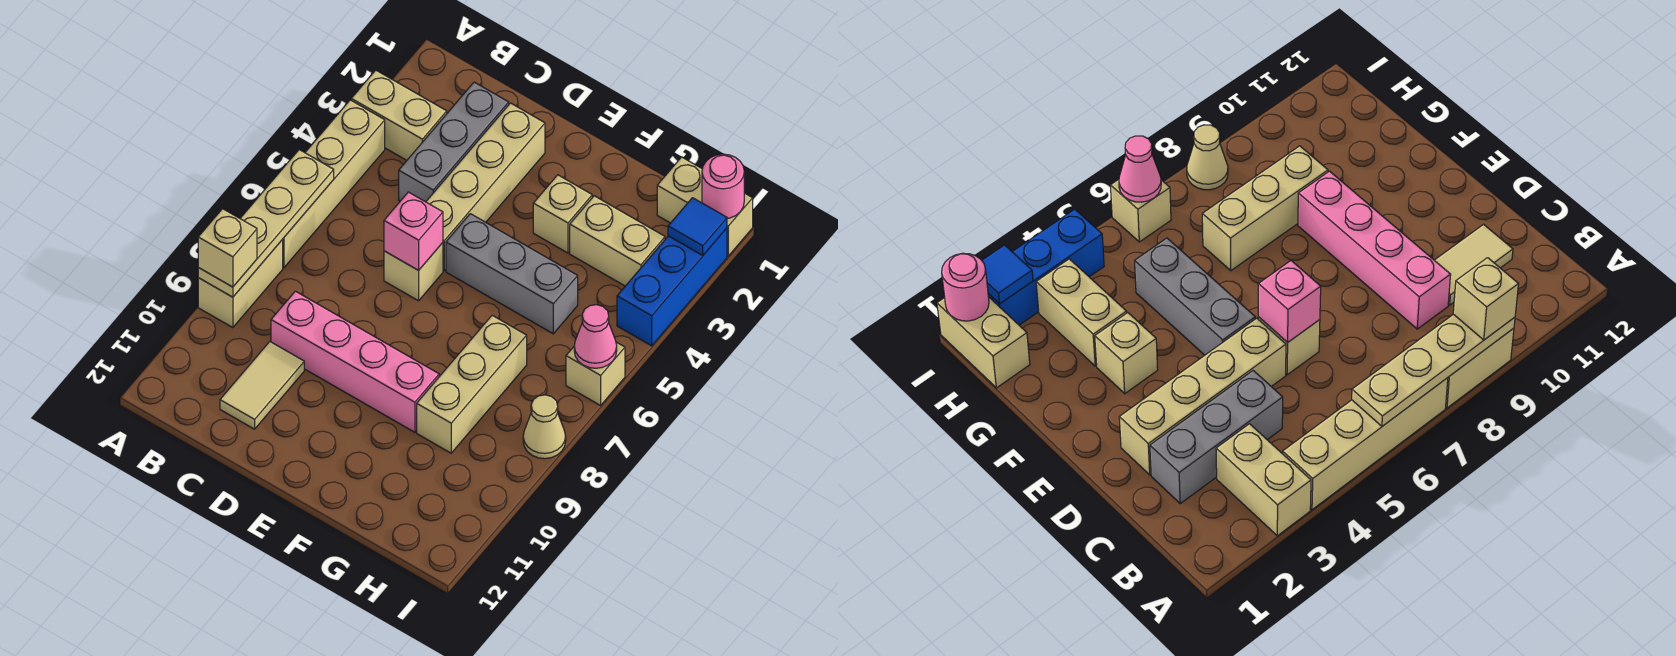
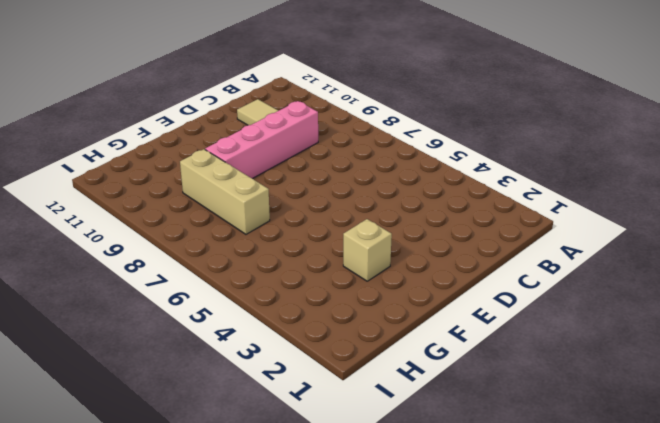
none -> tan brick A3:B3 level 1
none -> tan brick A4:A7 level 1
none -> tan brick A8:A9 level 1

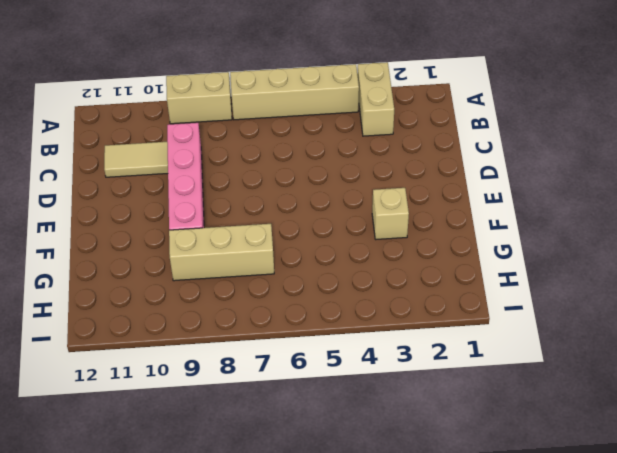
none -> grey brick C2:C4 level 1
none -> tan brick D2:D5 level 1
none -> tan brick D6 level 1

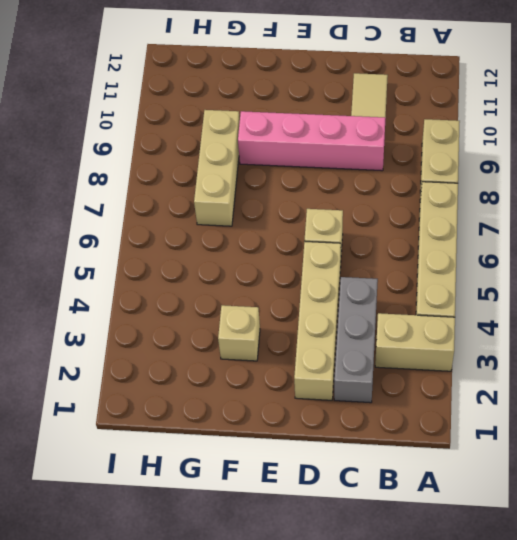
none -> grey brick E5:G5 level 1
none -> tan brick G3:H3 level 1
none -> tan brick H1:I1 level 1

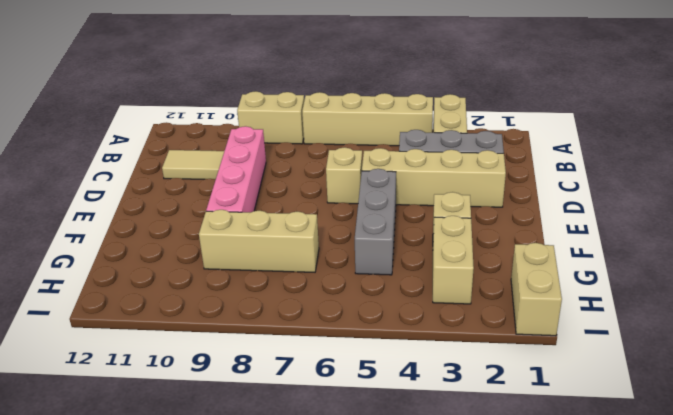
none -> blue brick I2:I4 level 1
none -> tan brick I6 level 1
none -> tan cone I8 level 1

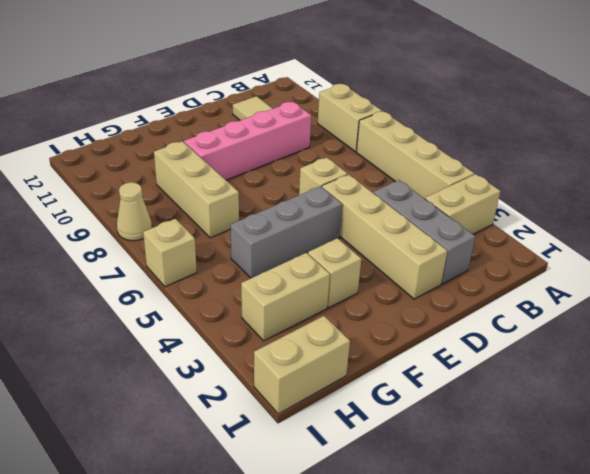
none -> blue brick I2:I4 level 1
none -> tan plate A6:A9 level 2
none -> pink brick D6 level 2

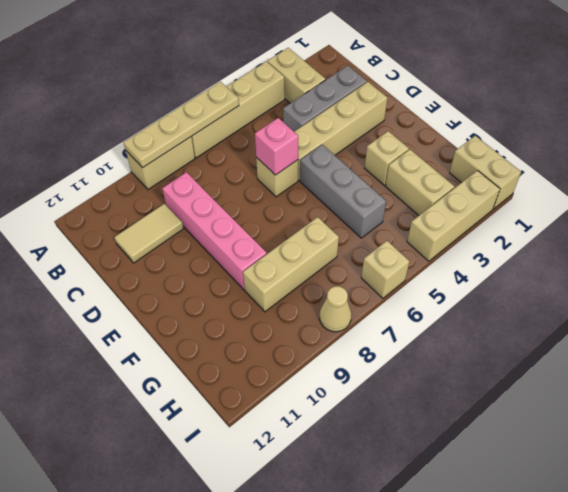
tan brick I2:I4 level 1 -> blue brick I2:I4 level 1
none -> pink round brick I1 level 2
none -> blue tile I2 level 2
none -> pink cone I6 level 2

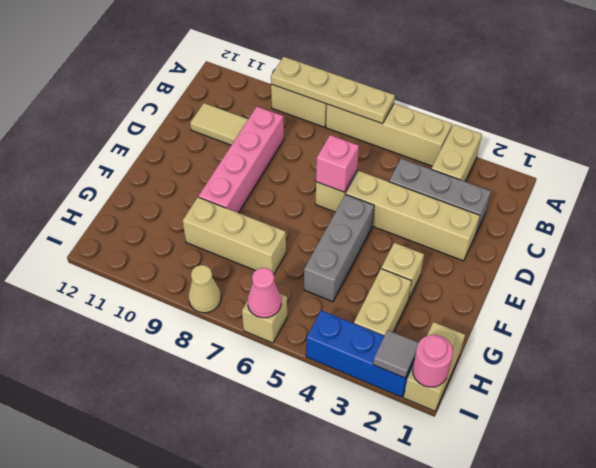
grey tile I2 level 2 -> blue tile I2 level 2
none -> tan brick A9 level 3

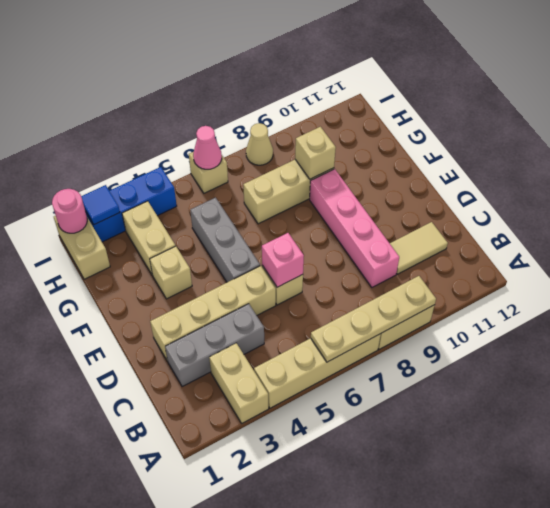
tan brick G9 level 2 -> tan brick A9 level 3

